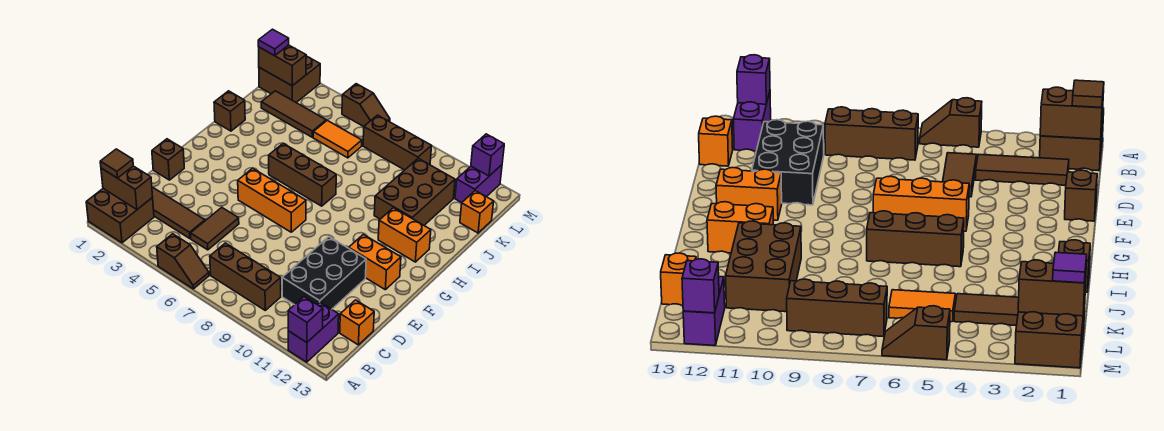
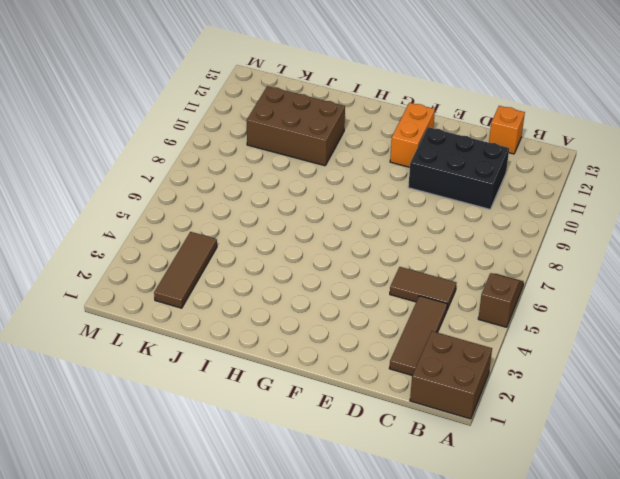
none -> purple brick A12:B12 level 1
none -> brown brick B7:B9 level 1
none -> brown brick E1 level 1

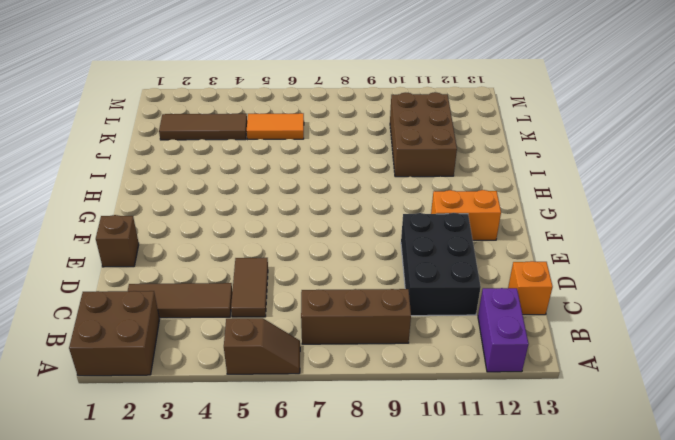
none -> orange brick F5:F7 level 1
none -> brown brick H5:H7 level 1
none -> orange brick H11:H12 level 1

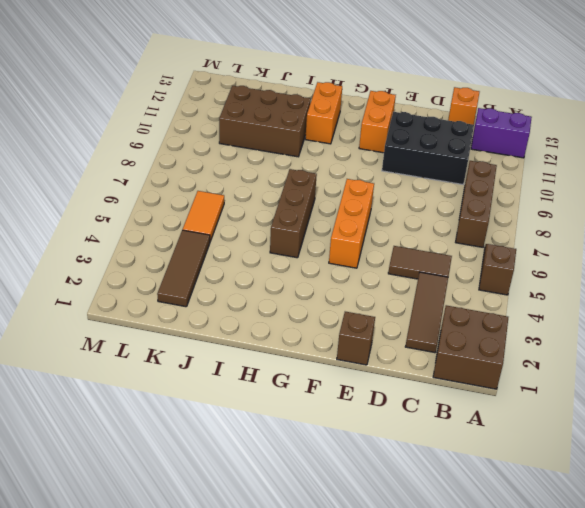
none -> brown brick I1 level 1
none -> orange brick K13 level 1
none -> brown brick L1:M2 level 1

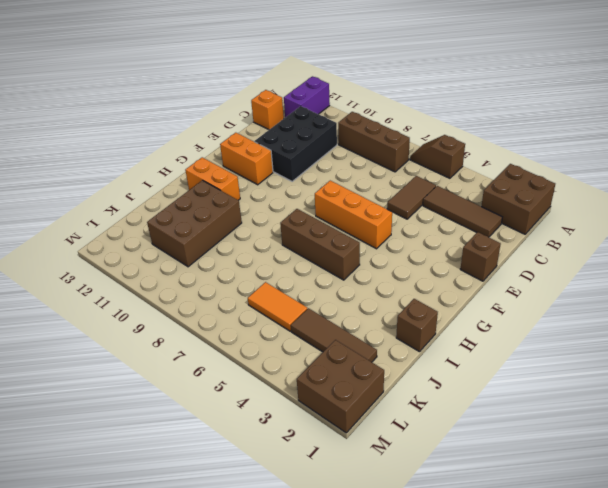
none -> orange brick K13 level 1
none -> brown brick L7:L9 level 1
none -> purple brick L12:M12 level 1

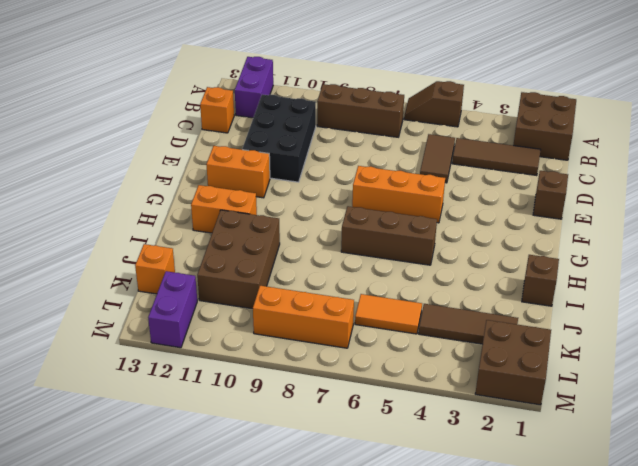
orange brick L7:L9 level 1 -> brown brick L7:L9 level 1
none -> brown slope M5:M6 level 1 top 5
none -> purple brick A12 level 2
none -> brown brick B1:B2 level 2

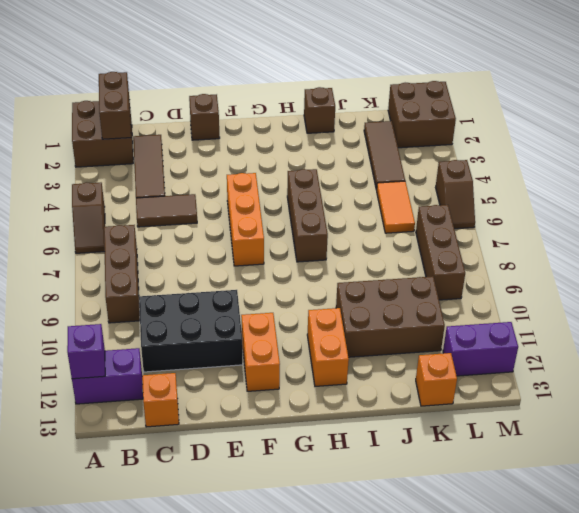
none -> brown brick L1:L2 level 2
none -> purple brick M12 level 2
none -> brown tile B1 level 3

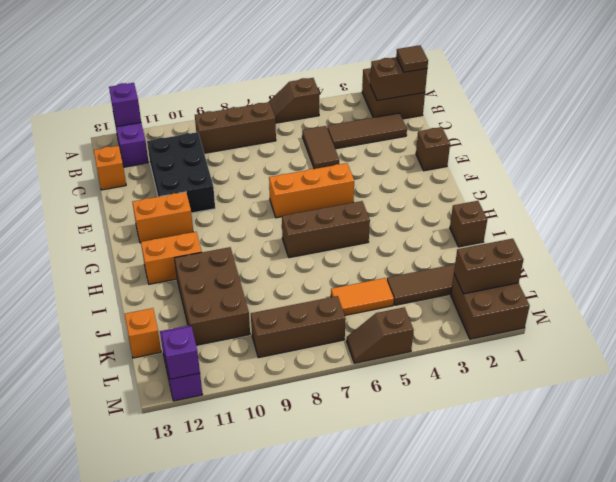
none -> purple tile L1 level 3

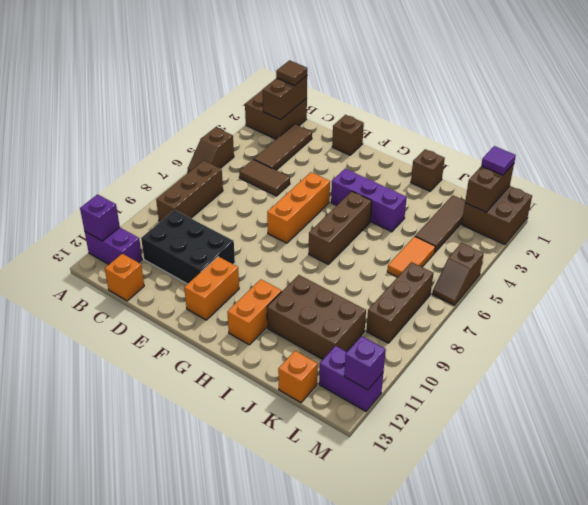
purple brick G4:I4 level 1 -> none

